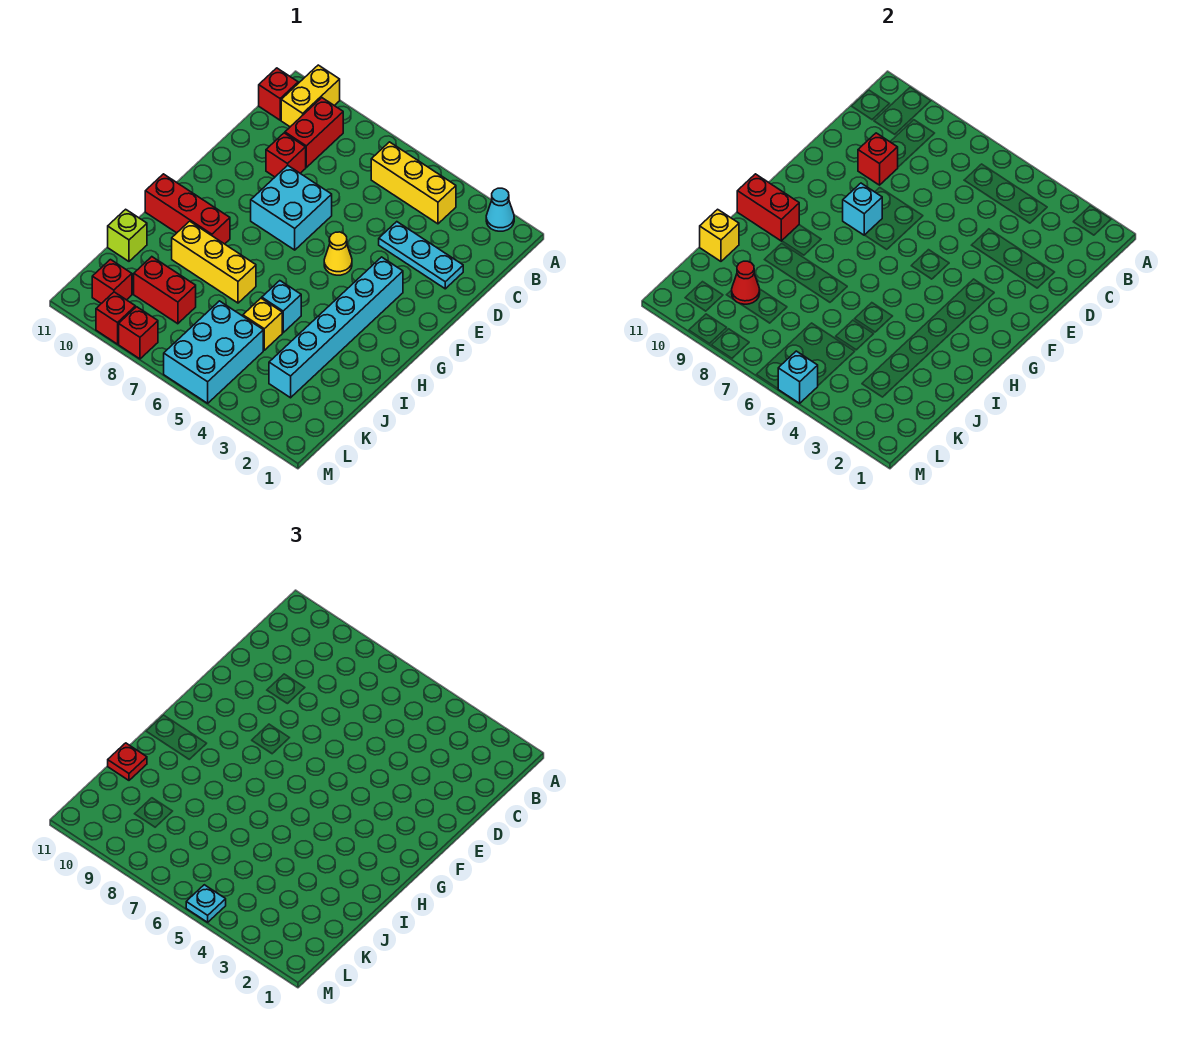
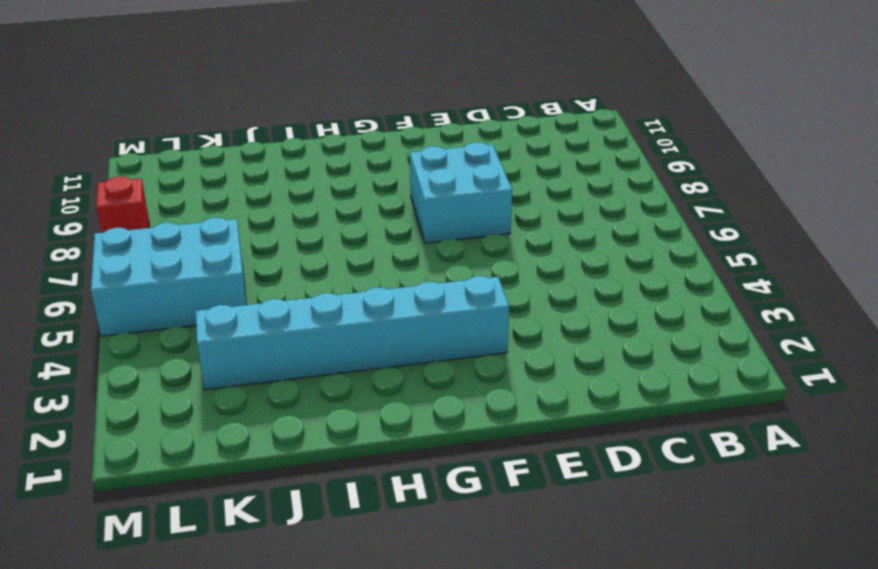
none -> cyan cone A2 level 1
none -> yellow brick A10:B10 level 1
none -> yellow brick B4:B6 level 1

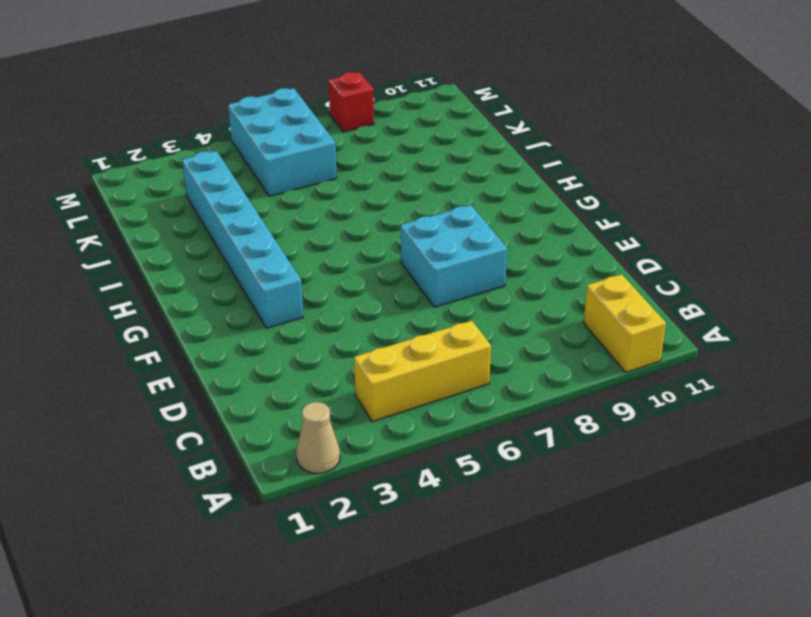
tan cone A2 level 1 -> cyan cone A2 level 1
none -> red brick B9:C9 level 1
none -> red brick B11 level 1
none -> cyan plate D2:D4 level 1

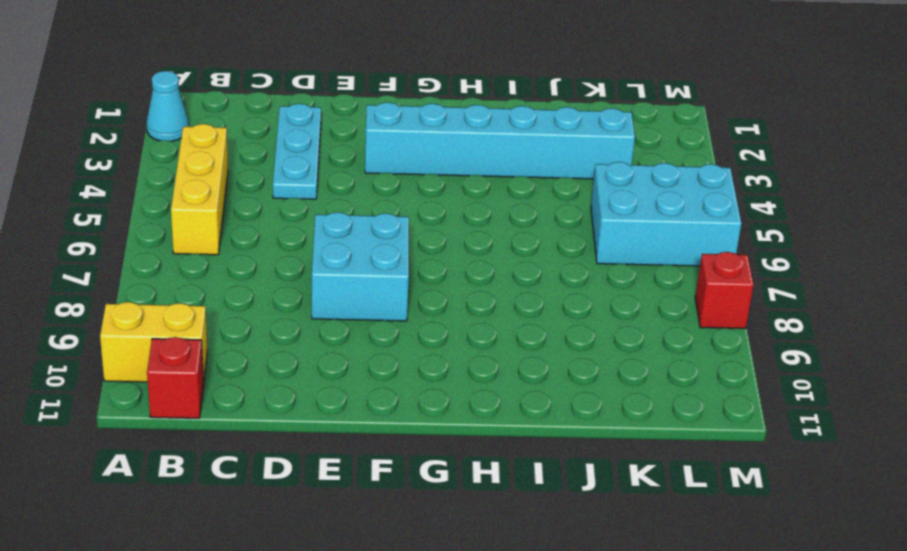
none -> red brick B9:C9 level 1
none -> red brick D9 level 1
none -> yellow cone F5 level 1

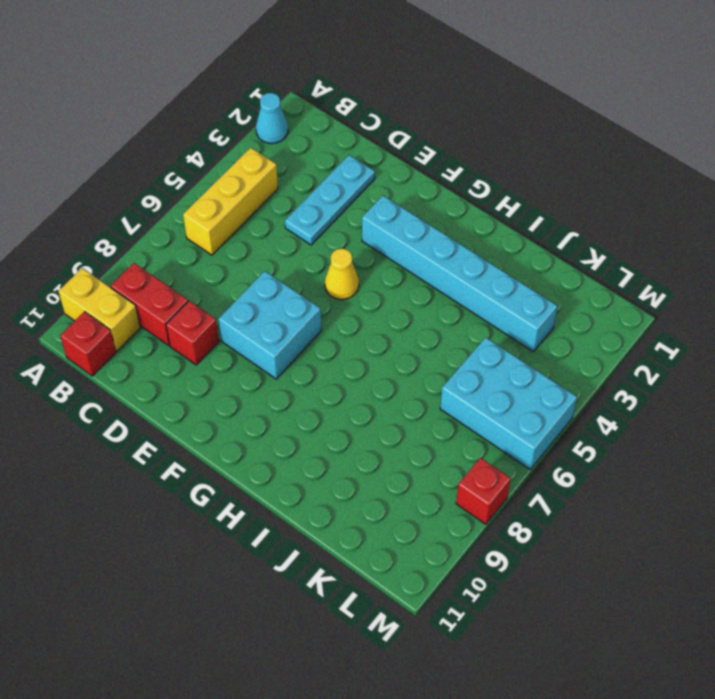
none -> red brick H9:H11 level 1
none -> cyan brick I5 level 1
none -> yellow brick I7:I9 level 1

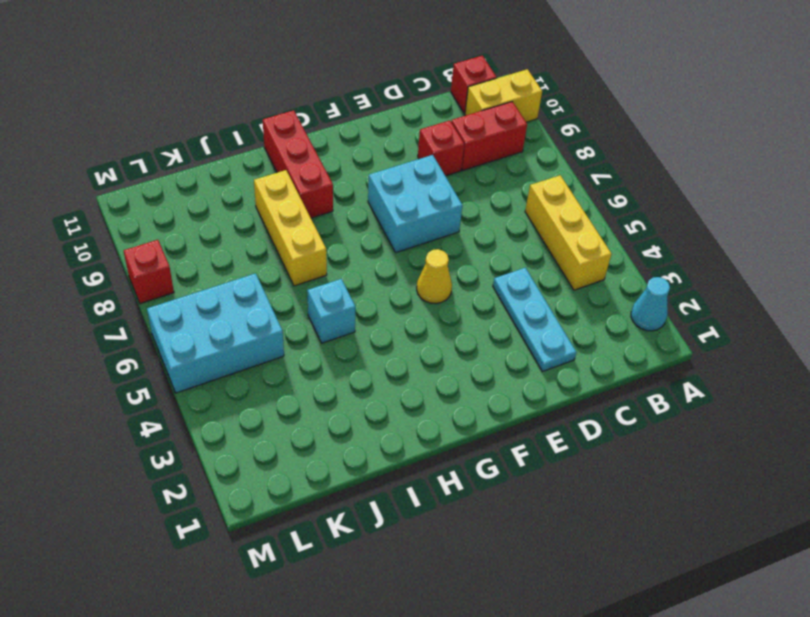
none -> cyan brick F3:K3 level 1
none -> yellow brick J5 level 1
none -> lime brick J11 level 1

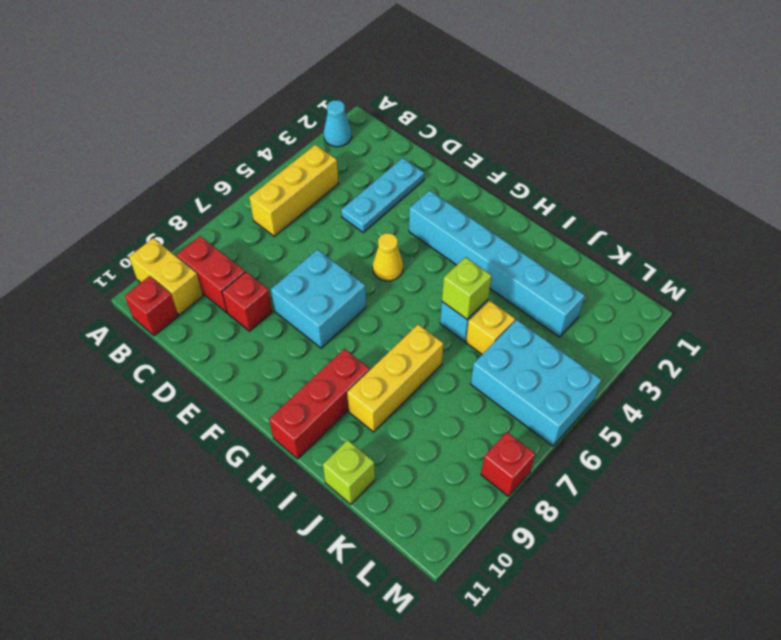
lime brick I5 level 2 -> none
none -> red brick K8:K9 level 1
none -> red brick L10 level 1
none -> red brick M9 level 1

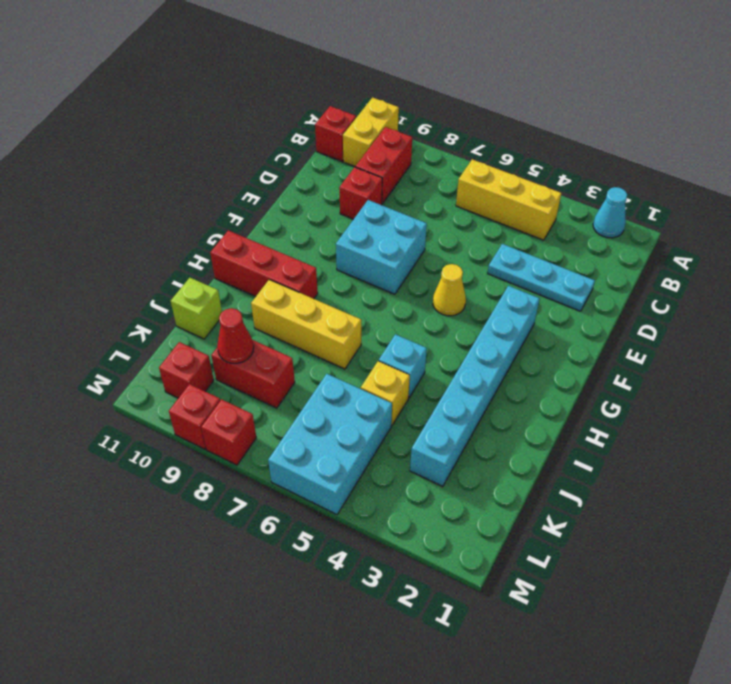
none -> red brick D9 level 2
none -> cyan brick F8 level 2
none -> red brick H10:H11 level 2

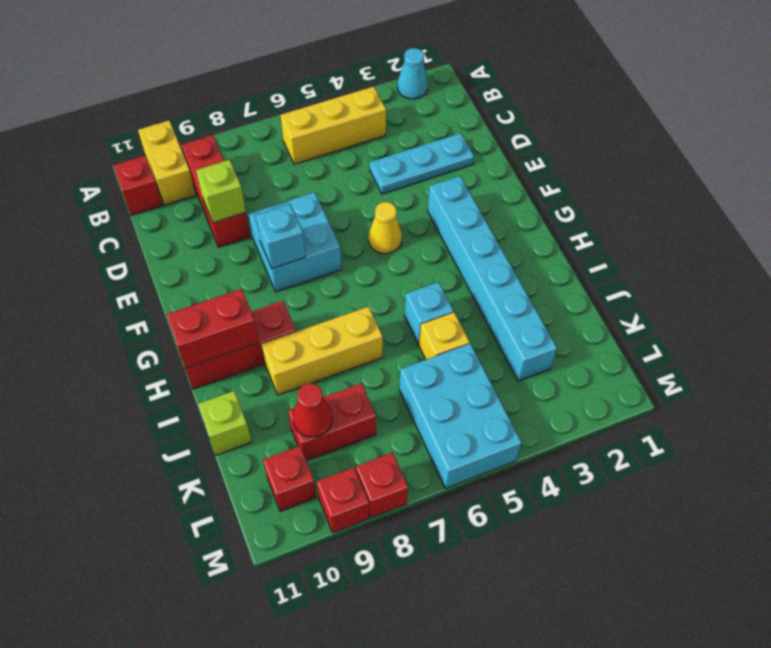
lime brick D9 level 2 -> red brick D9 level 2
none -> yellow brick J11 level 2
none -> cyan brick M5 level 2
none -> red plate J11 level 3

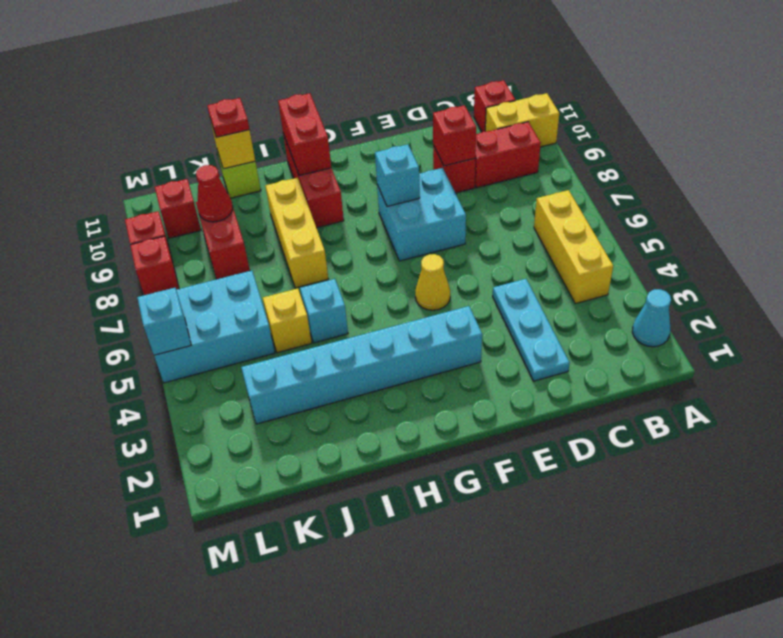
none -> cyan plate M5 level 3

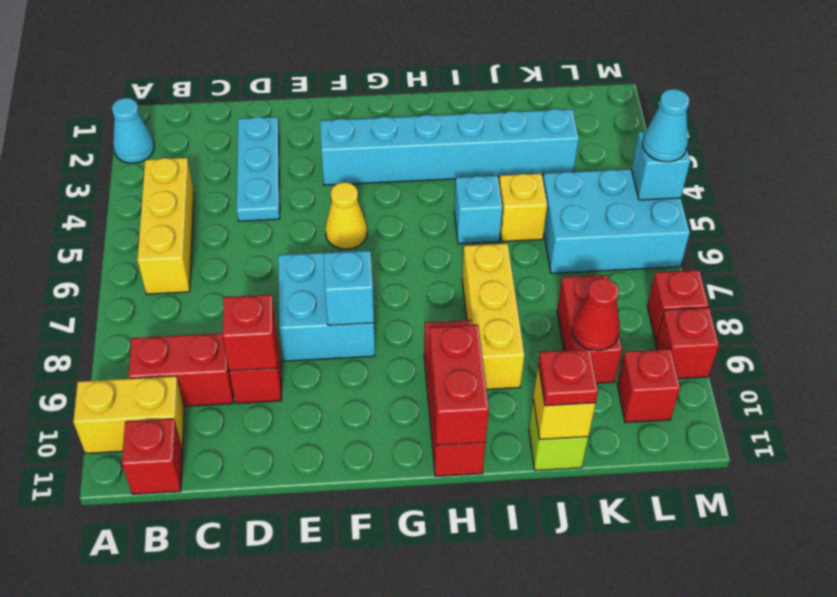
cyan cone M5 level 3 -> cyan plate M5 level 3

